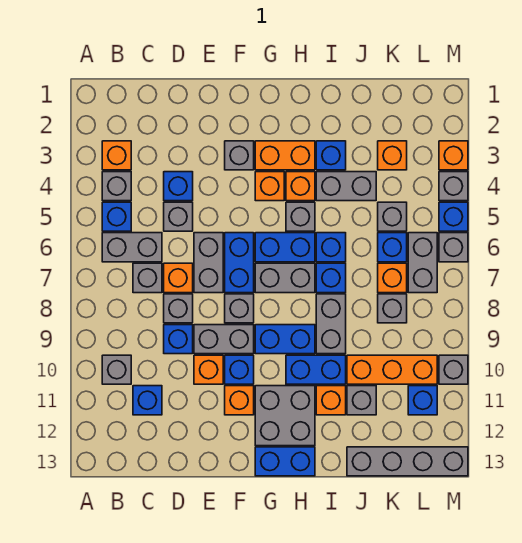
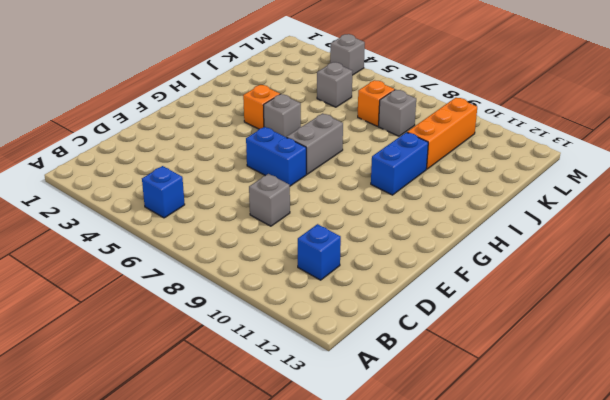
none -> orange brick B3 level 1
none -> grey brick B4 level 1
none -> grey brick B6:C6 level 1
none -> grey brick B10 level 1

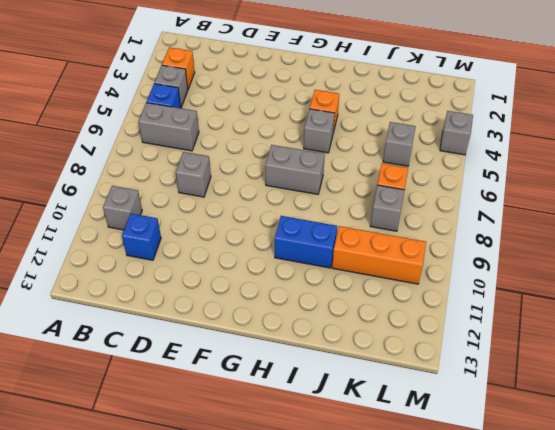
none -> grey brick C7 level 1
none -> blue brick D4 level 1
none -> grey brick D5 level 1
none -> orange brick D7 level 1

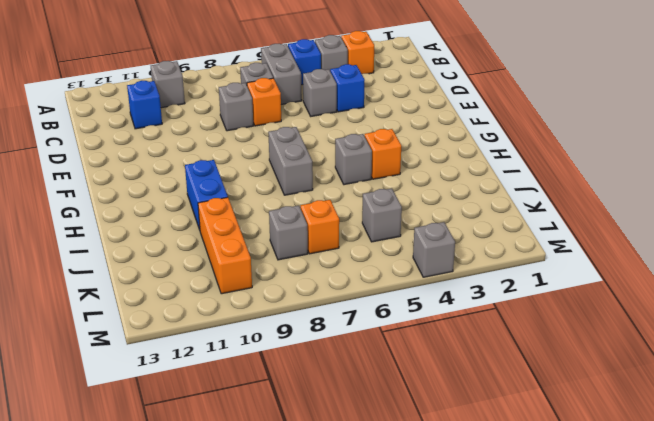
none -> blue brick D9 level 1
none -> grey brick E6:E7 level 1
none -> grey brick E9:F9 level 1
none -> orange brick E10 level 1

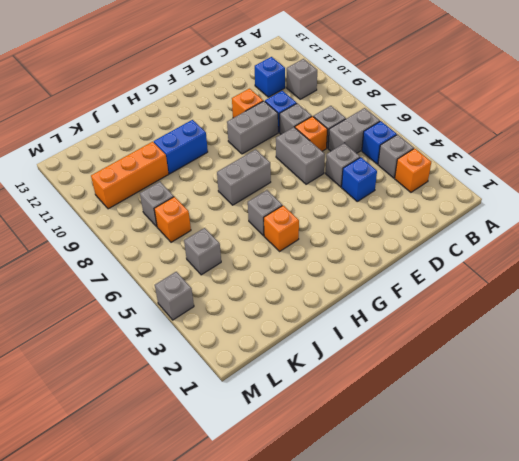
none -> grey brick F3 level 1
none -> blue brick F6:F7 level 1
none -> grey brick F8 level 1
none -> blue brick F10 level 1

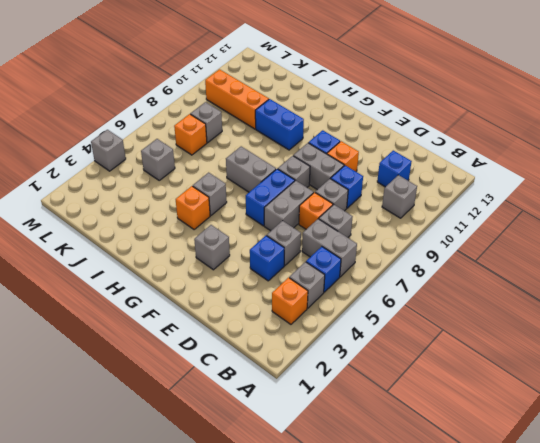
none -> orange brick F11 level 1
none -> orange brick G3:H3 level 1
none -> orange brick G4 level 1
none -> blue brick G6:H6 level 1

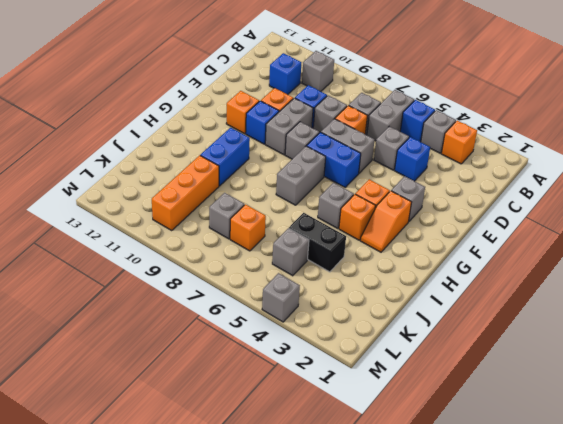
orange slope G3:H3 level 1 top G -> orange brick G3:H3 level 1
black brick J4:J5 level 1 -> grey brick I4:J4 level 1
none -> blue brick G6:H6 level 1
none -> blue brick G9:H9 level 1
none -> grey brick G11:H12 level 1
none -> blue brick G13:H13 level 1

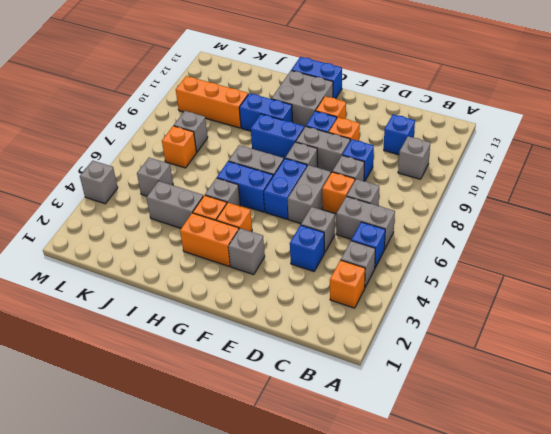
none -> blue brick I3 level 1
none -> blue brick I6 level 1
none -> blue brick I7 level 1
none -> grey brick I8:I9 level 1

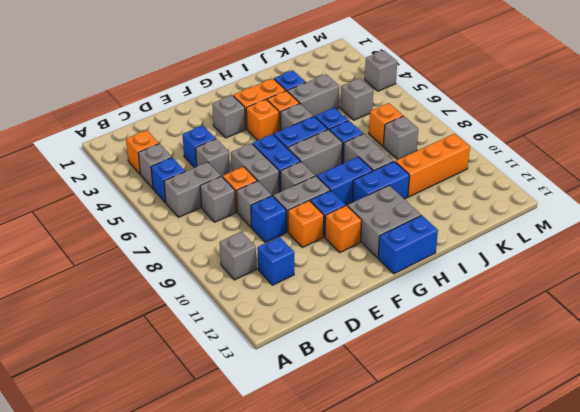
none -> orange brick I11 level 1
none -> grey brick J11 level 1
none -> grey brick J13:M13 level 1
none -> orange brick K3 level 1

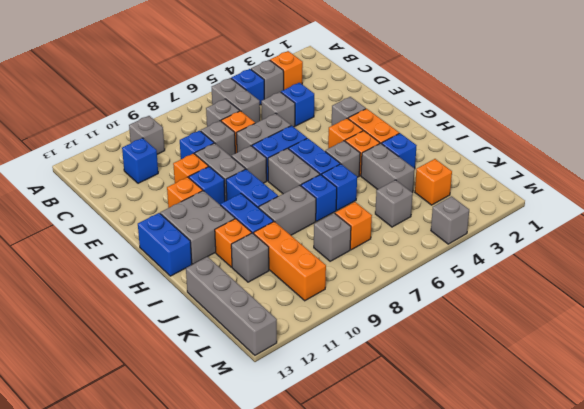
none -> blue brick K6 level 1
none -> grey brick L6:L7 level 1
none -> blue brick L11 level 1
none -> orange brick M3 level 1

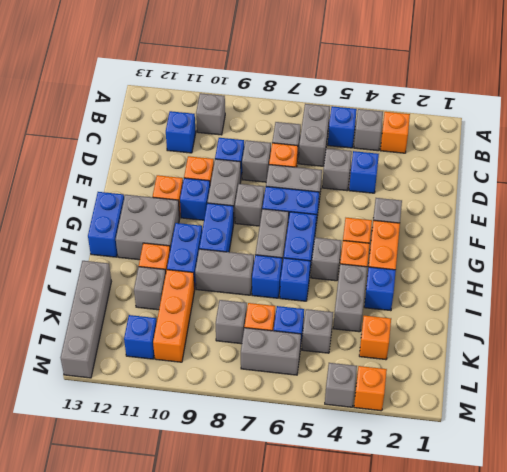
none -> blue brick M5 level 1
none -> grey brick M6 level 1
none -> grey brick M10 level 1

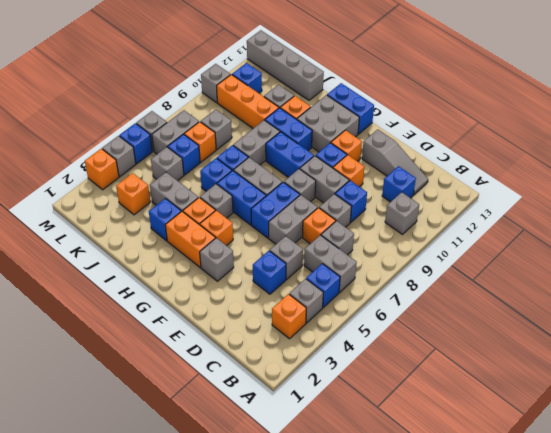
grey slope C12:E12 level 1 top E -> none

